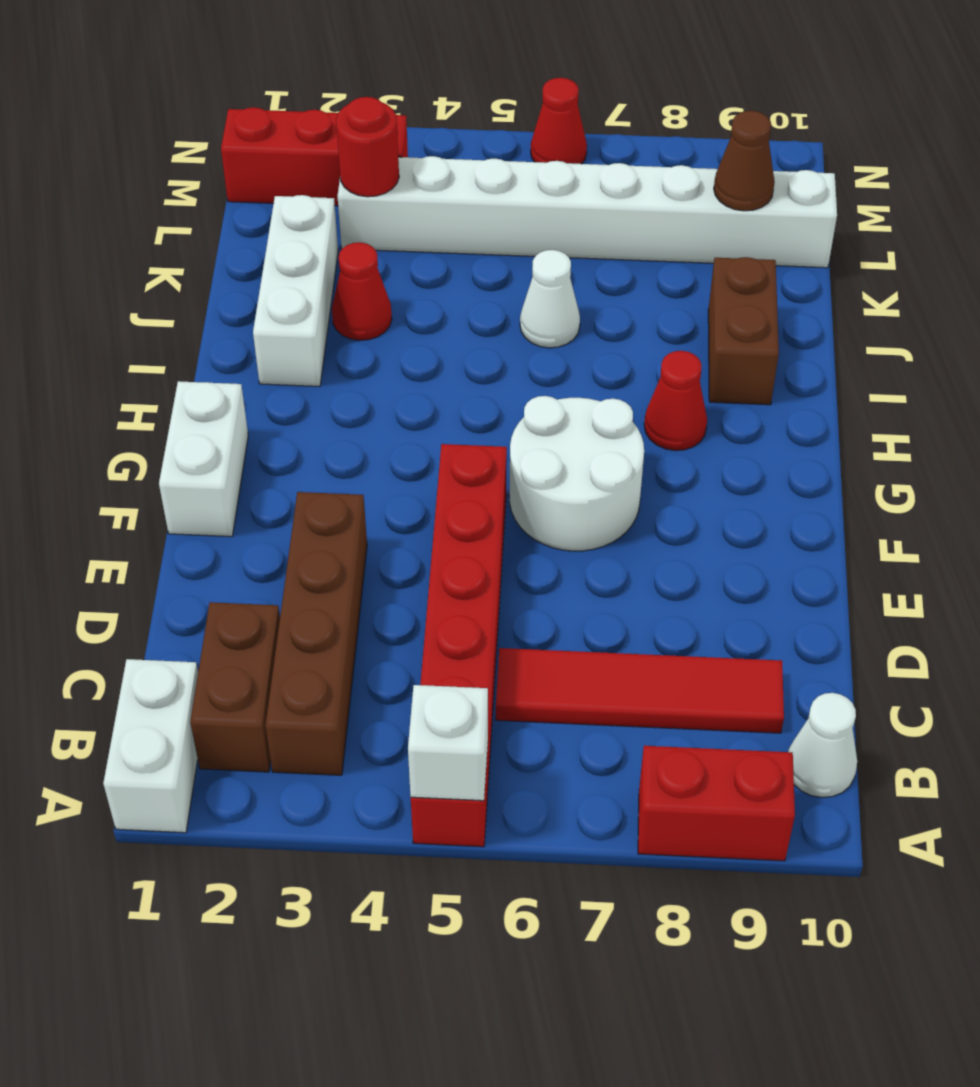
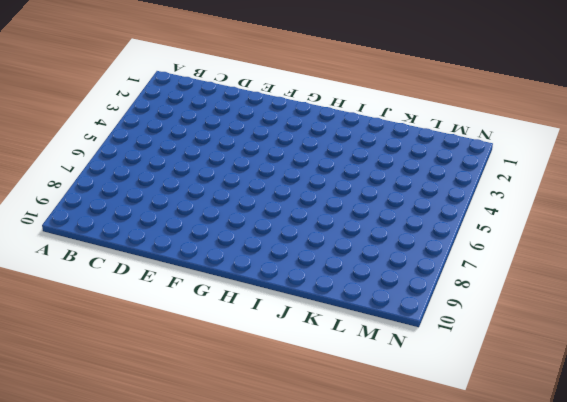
none -> white brick A1:B1 level 1
none -> red brick A5:F5 level 1
none -> red brick A8:A9 level 1

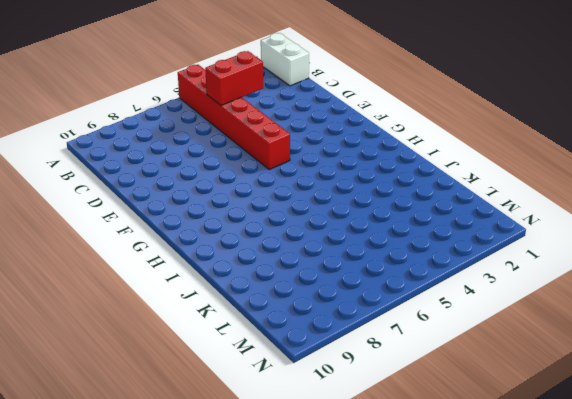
red brick C4:C5 level 2 -> red brick A8:A9 level 1
none -> brown brick B2:C2 level 1
none -> brown brick B3:E3 level 1
none -> white cone B10 level 1

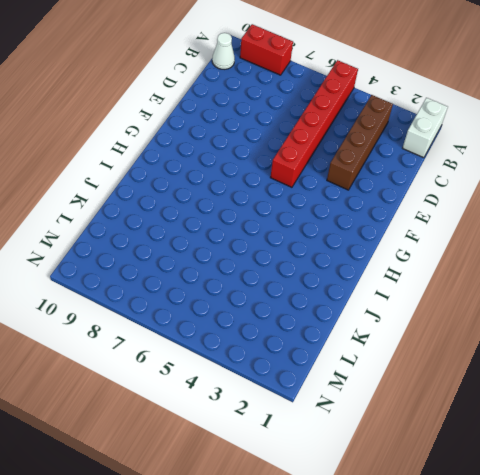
none -> brown brick B2:C2 level 1
none -> red tile C6:C9 level 1
none -> white brick F1:G1 level 1

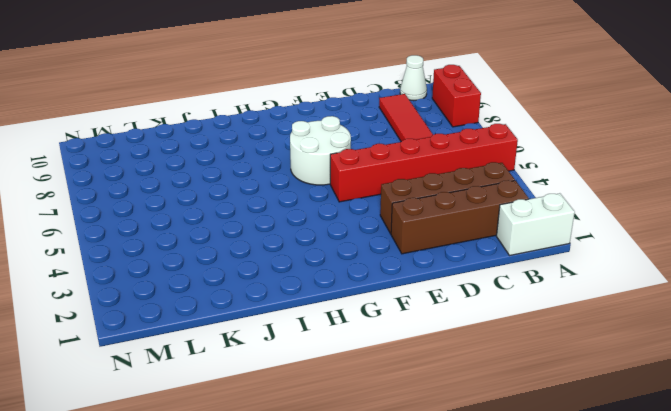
brown brick B2:E2 level 1 -> brown brick B2:C2 level 1
none -> white brick F1:G1 level 1
none -> red cone H8 level 1
none -> white brick I2:K2 level 1

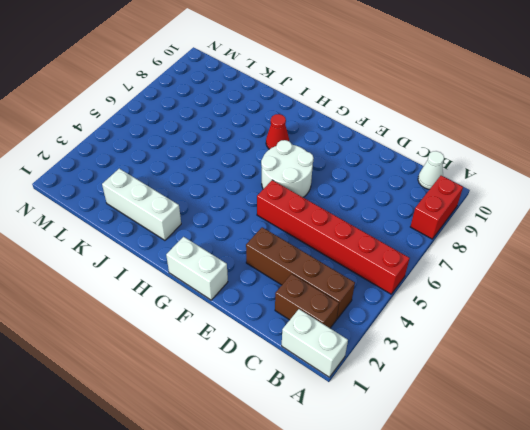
none -> red tile C6:C9 level 1
none -> brown brick I9:J9 level 1
none -> red cone J3 level 1

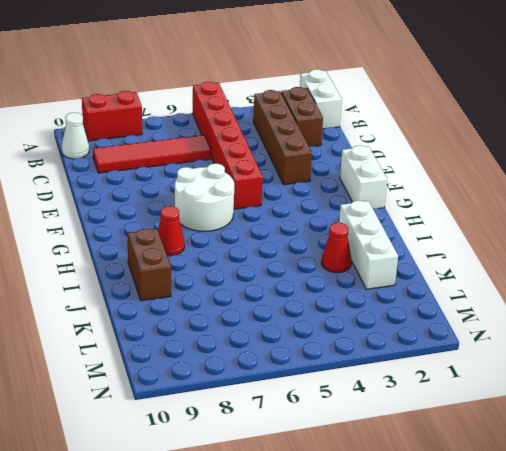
none -> white cone J6 level 1
none -> white brick L3:L10 level 1
none -> red brick M1:M3 level 1

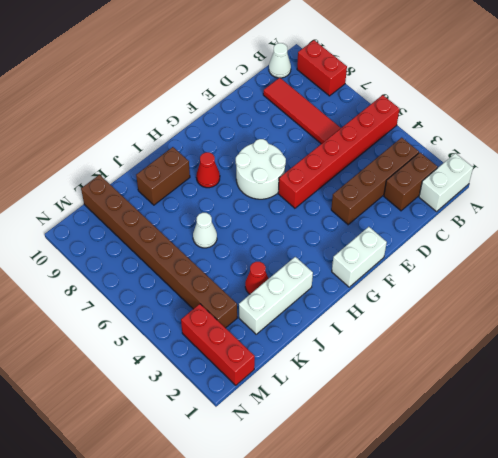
brown brick L3:L10 level 1 -> white brick L3:L10 level 1
none -> red cone N6 level 1
none -> white brick A5 level 2
none -> red round brick L3 level 2

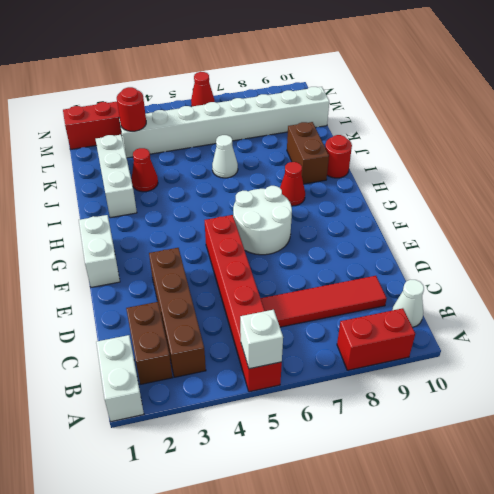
red round brick I10 level 1 -> none
none -> brown cone L9 level 2

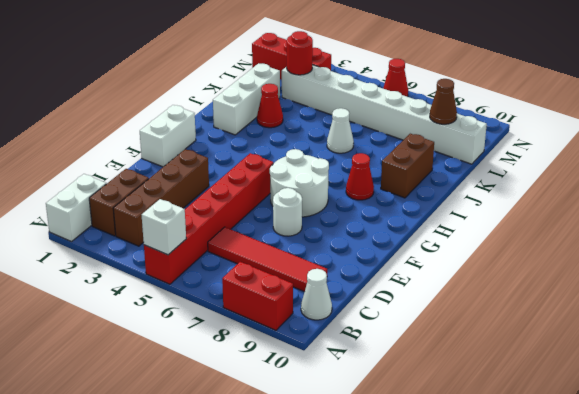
white round brick E7 level 1 -> none

